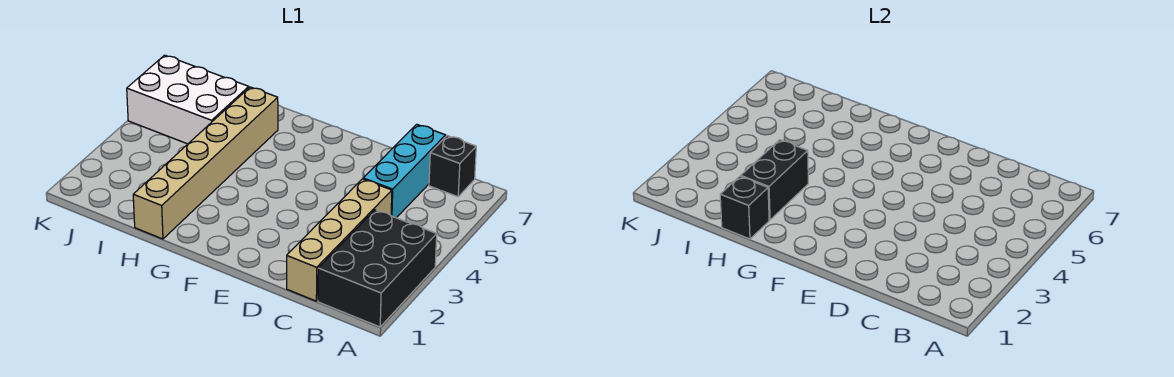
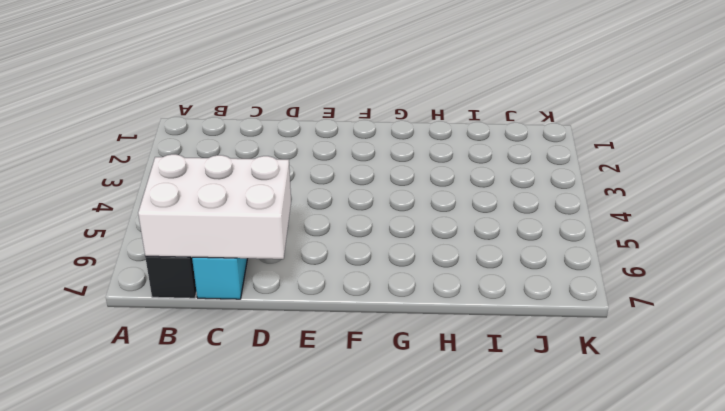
white brick B6:D7 level 2 -> white brick I5:K6 level 1
none -> black brick A1:B3 level 1
none -> tan brick C1:C4 level 1

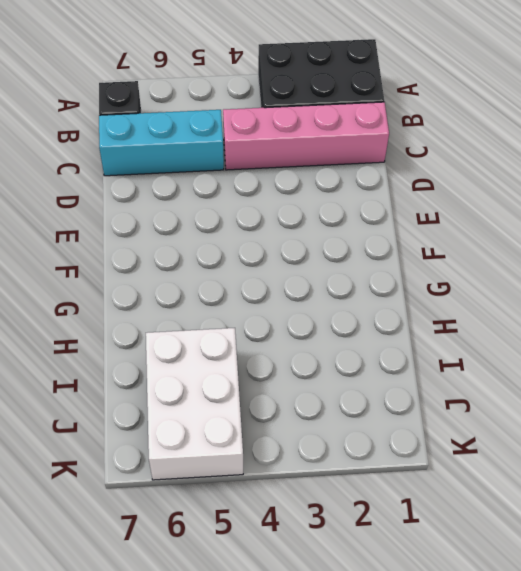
pink brick C1:C4 level 1 -> tan brick C1:C4 level 1
none -> tan brick H1:H6 level 1
none -> black brick H1 level 2

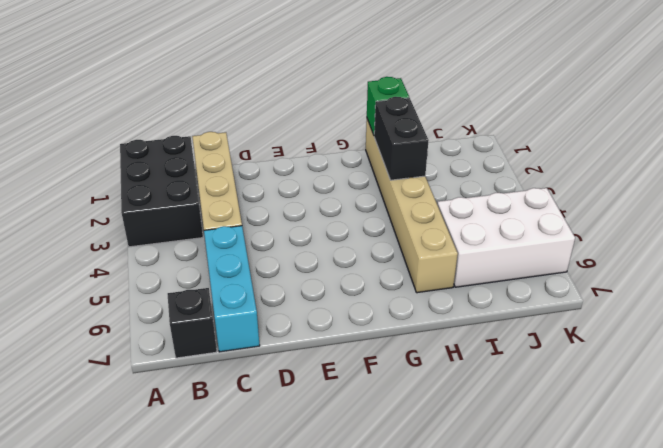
green brick H1 level 2 -> black brick H1 level 2

